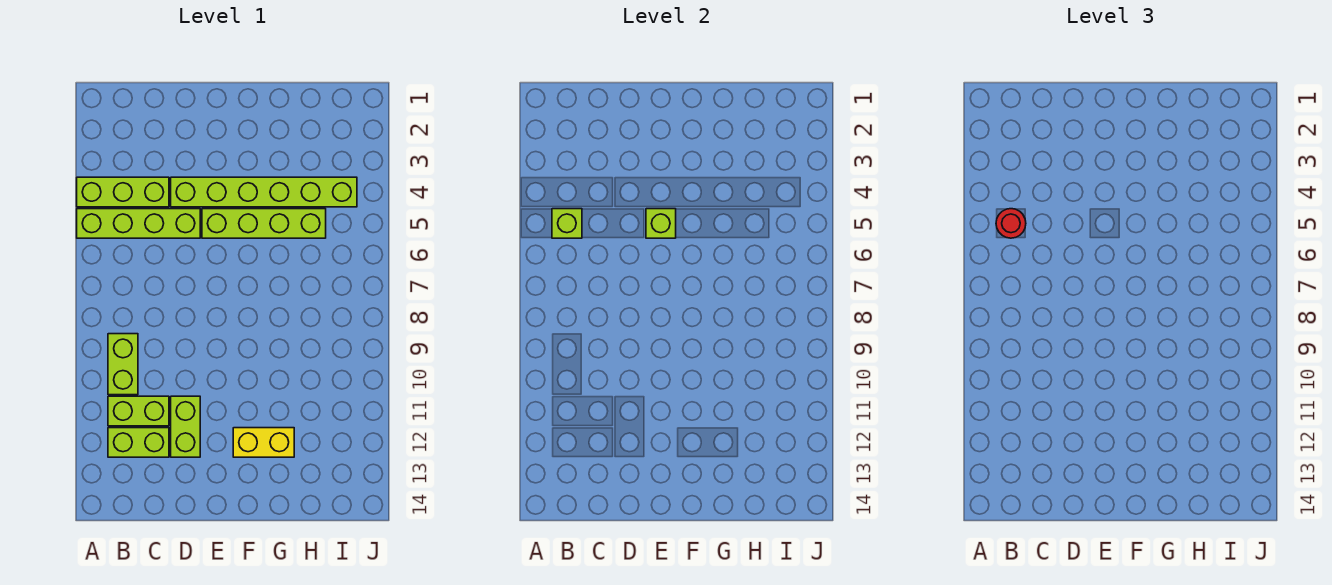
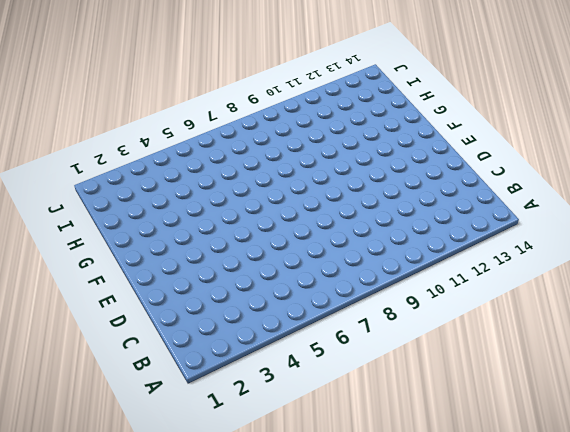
none -> lime brick A4:C4 level 1
none -> lime brick A5:D5 level 1
none -> lime brick B9:B10 level 1

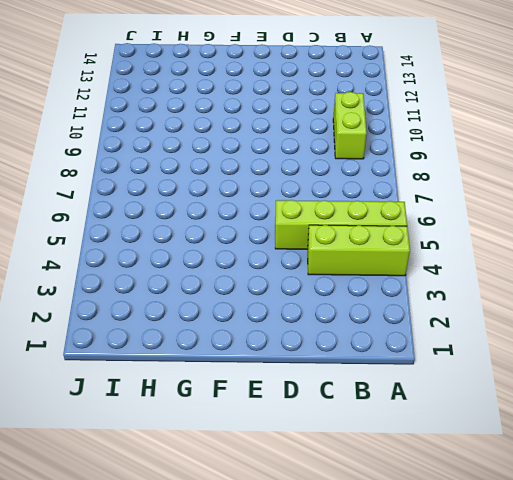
none -> lime brick B11:C11 level 1
none -> lime brick B12:C12 level 1
none -> lime brick D4:I4 level 1

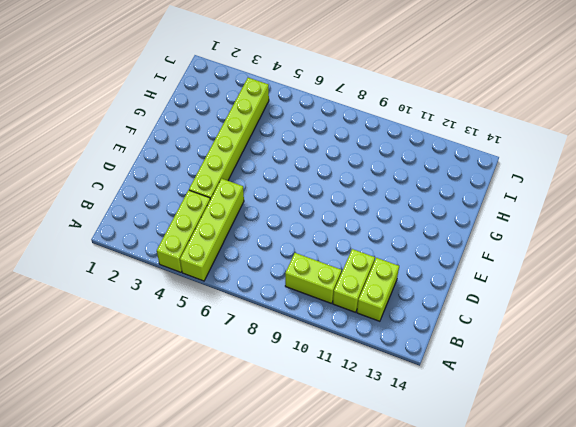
none -> lime brick D11:D12 level 1
none -> lime brick E5:H5 level 1
none -> yellow brick F12:G12 level 1

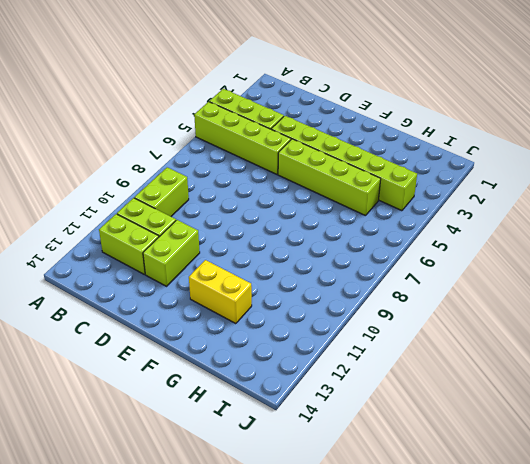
none -> lime brick B5 level 2
none -> lime brick E5 level 2
none -> red round brick B5 level 3

